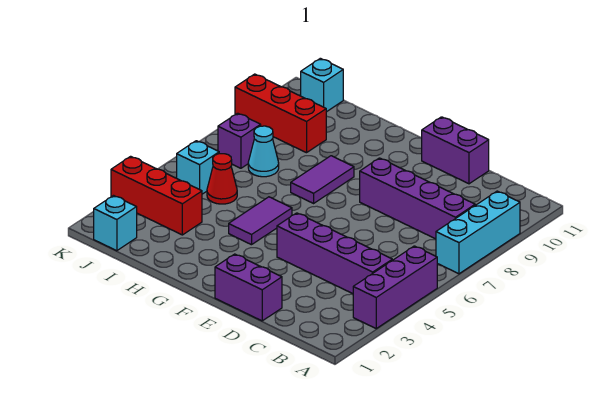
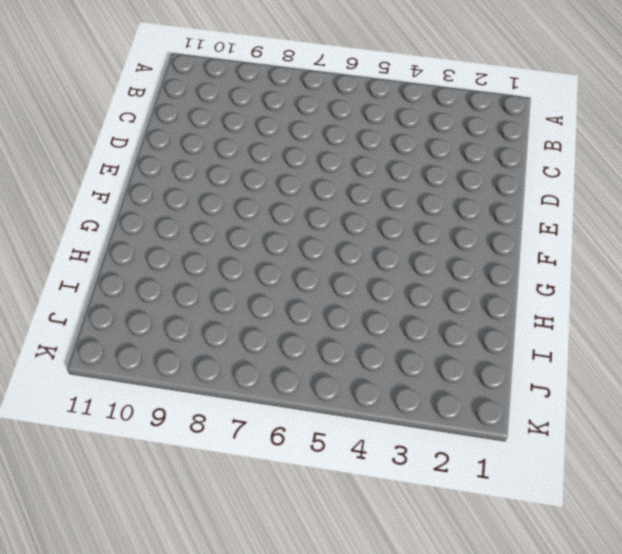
none -> purple brick A3:A5 level 1
none -> cyan brick A7:A9 level 1
none -> purple brick B4:E4 level 1

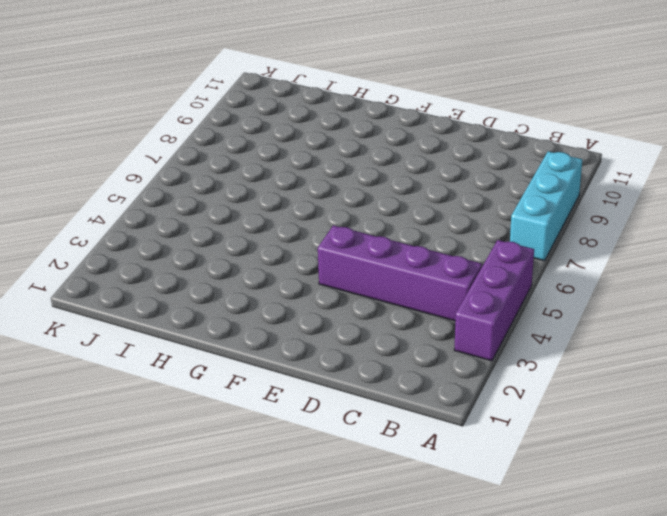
none -> purple brick B8:E8 level 1
none -> purple brick D1:E1 level 1
none -> purple brick D11:E11 level 1

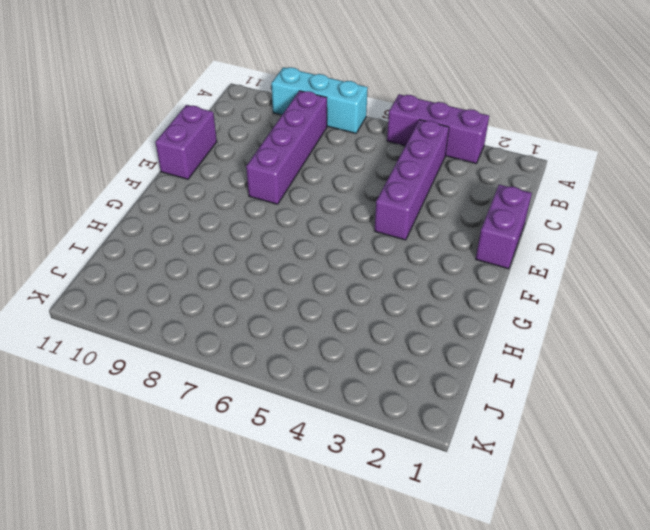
none -> purple tile G4:G5 level 1
none -> purple tile G7:G8 level 1
none -> red brick I3:K3 level 1

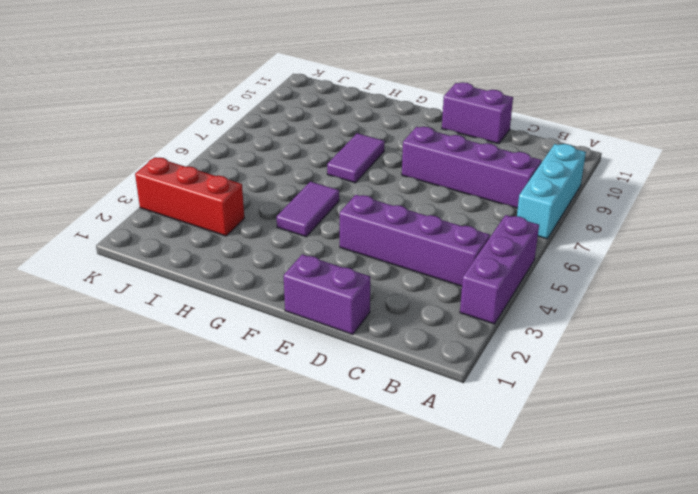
none -> red cone I5 level 1
none -> cyan cone I7 level 1
none -> red brick I9:K9 level 1

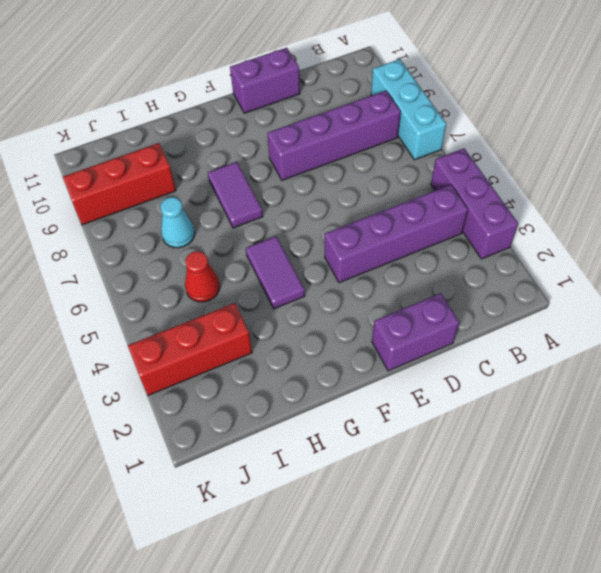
none -> cyan brick J1 level 1
none -> cyan brick J5 level 1
none -> purple brick J7 level 1

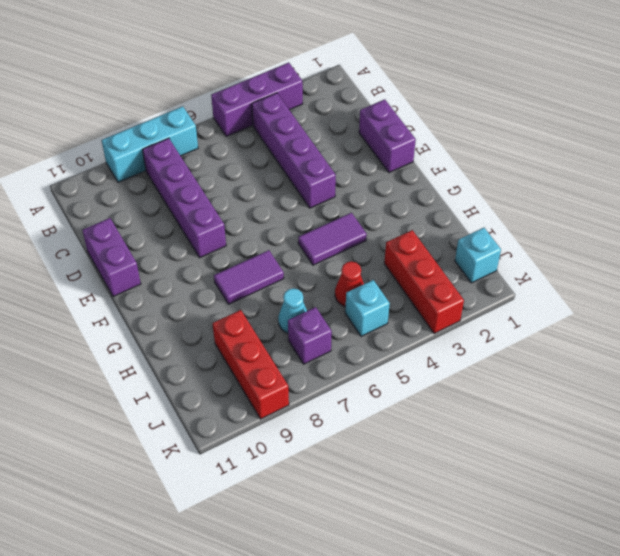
none -> cyan brick J11 level 1

